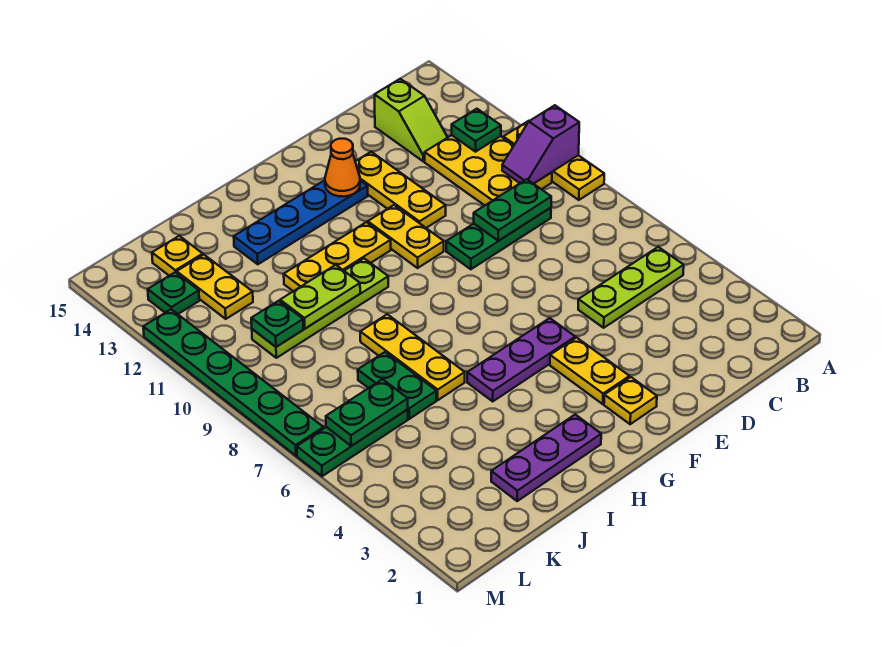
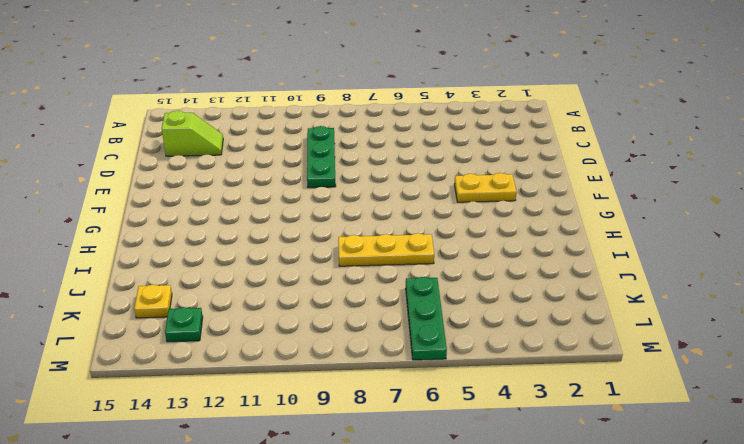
none -> yellow plate A9:A11 level 1
none -> lime plate B5:D5 level 1
none -> yellow plate B10:C12 level 1

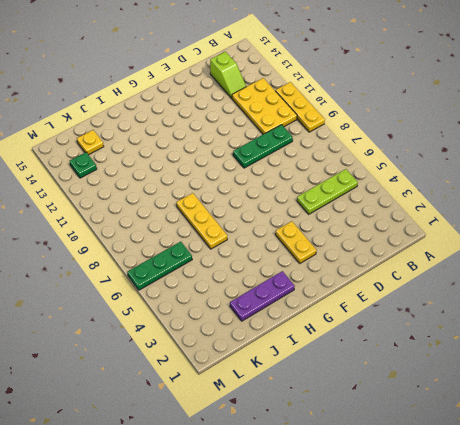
none -> yellow plate E11:E13 level 1
none -> yellow plate F2 level 1
none -> purple plate F5:H5 level 1

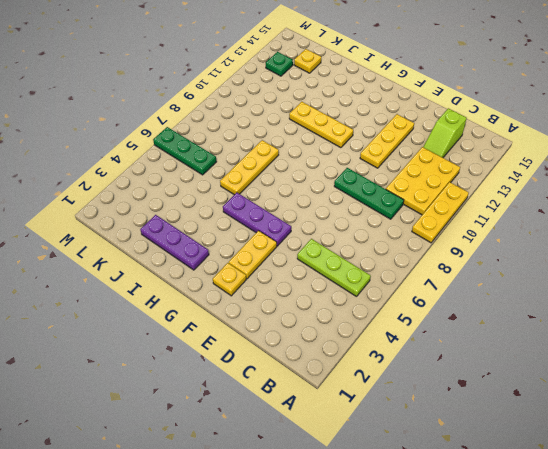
none -> yellow plate F10:F11 level 1
none -> blue plate F13:I13 level 1
none -> lime plate H10:K10 level 1

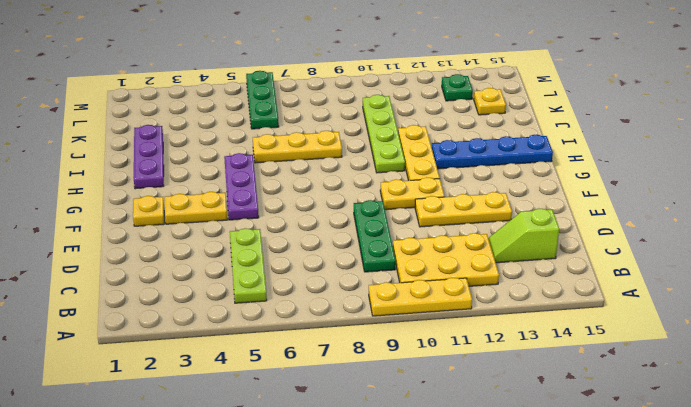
blue plate H12:H15 level 1 -> blue plate F13:I13 level 1
none -> green plate J6:J7 level 1
none -> yellow plate K12:K13 level 1
none -> green plate M7:M12 level 1

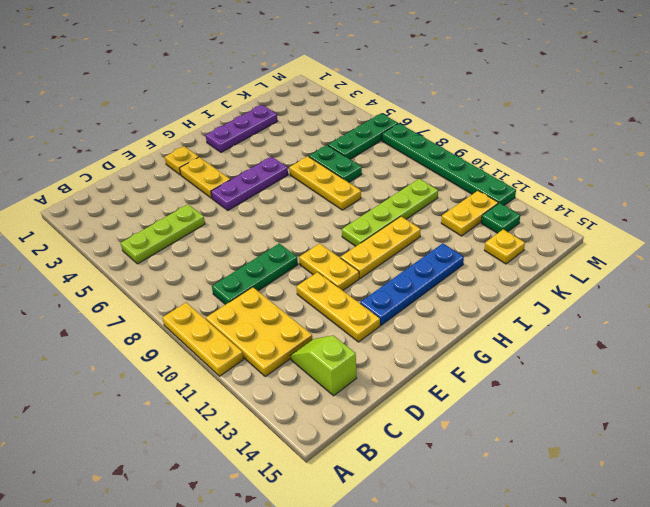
yellow plate K12:L12 level 1 -> yellow plate K12:K13 level 1
none -> purple slope A10:B10 level 2 top A
none -> green plate B12 level 2
none -> green plate C9:D9 level 2

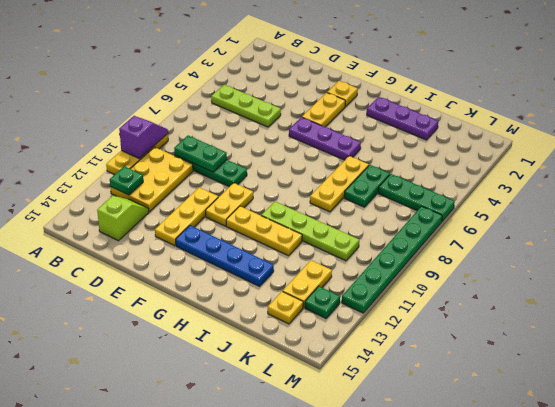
purple slope A9:A10 level 2 top 10 -> purple slope A10:B10 level 2 top A
none -> orange cone F13 level 2
none -> lime plate I10:J10 level 2
none -> green plate K6:L6 level 2

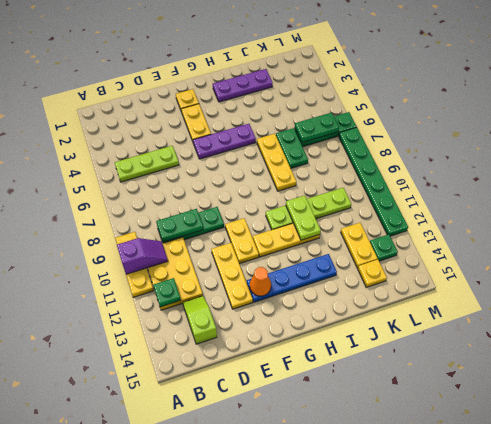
lime plate I10:I11 level 2 -> lime plate I10:J10 level 2
none -> green plate K10 level 2

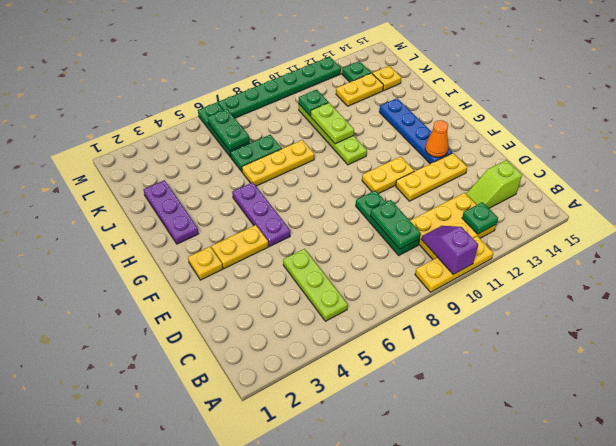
none -> yellow plate G11:I11 level 1

